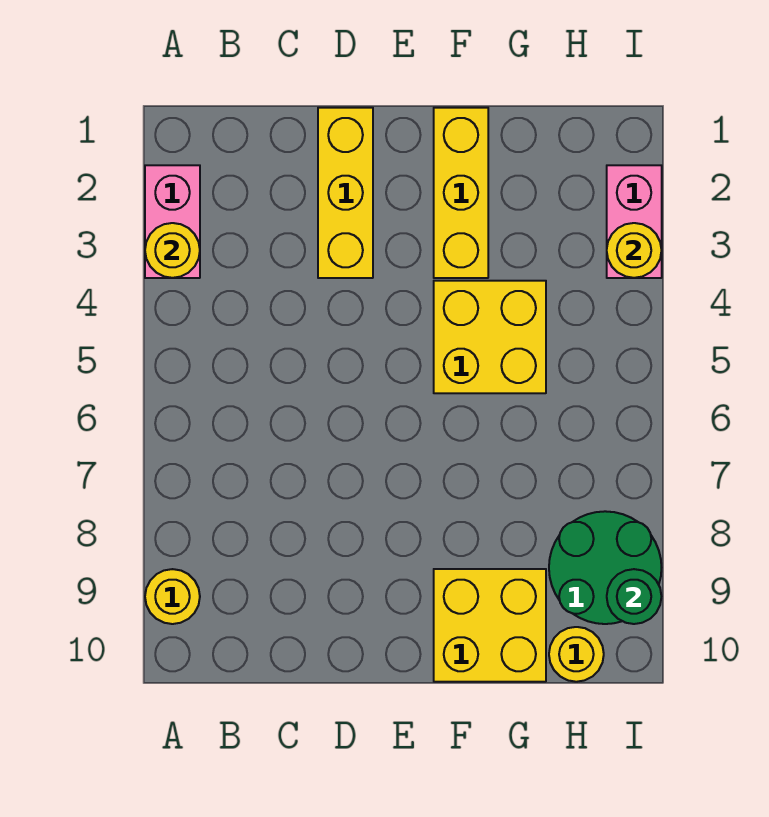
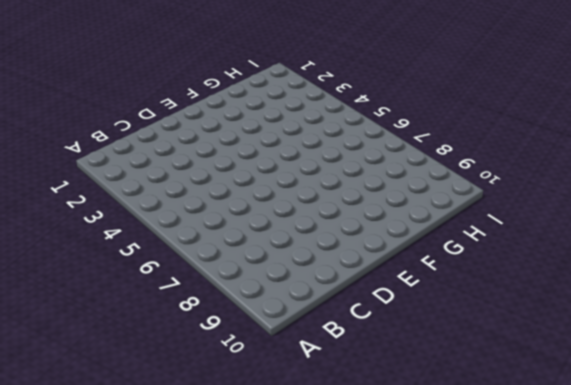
none -> pink brick A2:A3 level 1
none -> yellow round brick A9 level 1
none -> yellow brick D1:D3 level 1

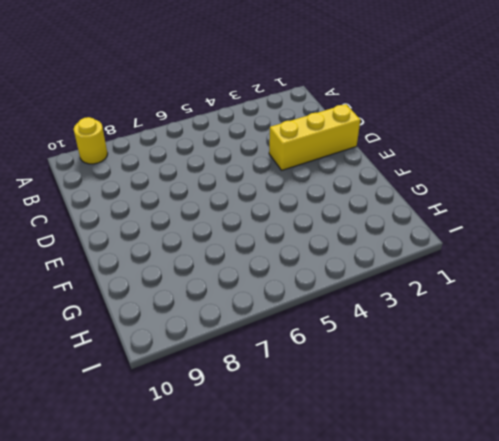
none -> pink brick A2:A3 level 1
none -> yellow brick F1:F3 level 1
none -> yellow brick F4:G5 level 1

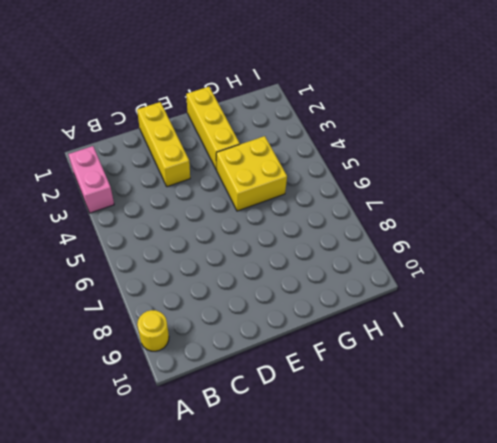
none -> yellow brick F9:G10 level 1
none -> green round brick H8:I9 level 1
none -> yellow round brick H10 level 1

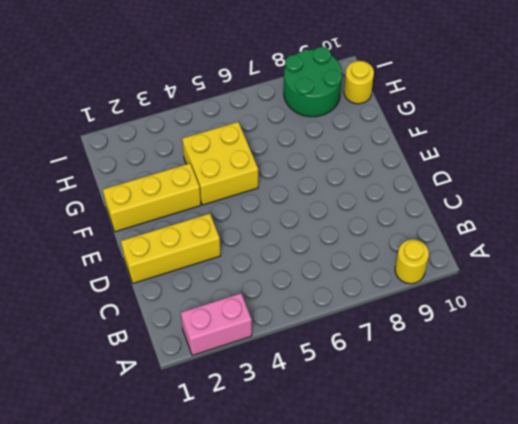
none -> yellow brick F9:G10 level 1
none -> pink brick I2:I3 level 1
none -> yellow round brick A3 level 2

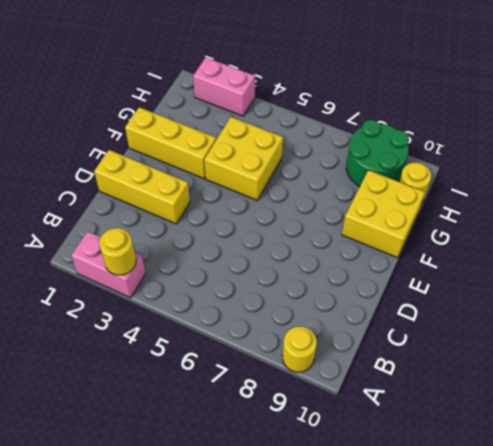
none -> yellow round brick I3 level 2
none -> green round brick I9 level 2

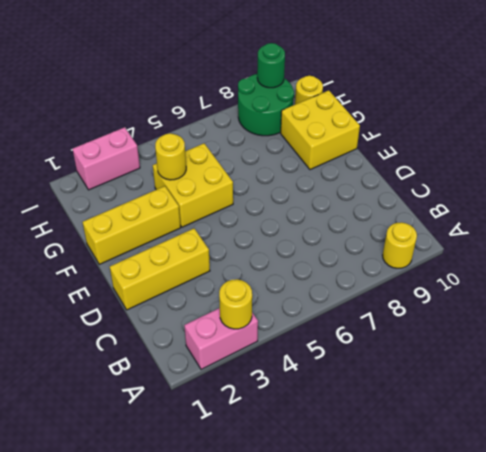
yellow round brick G4 level 2 -> yellow round brick I3 level 2

